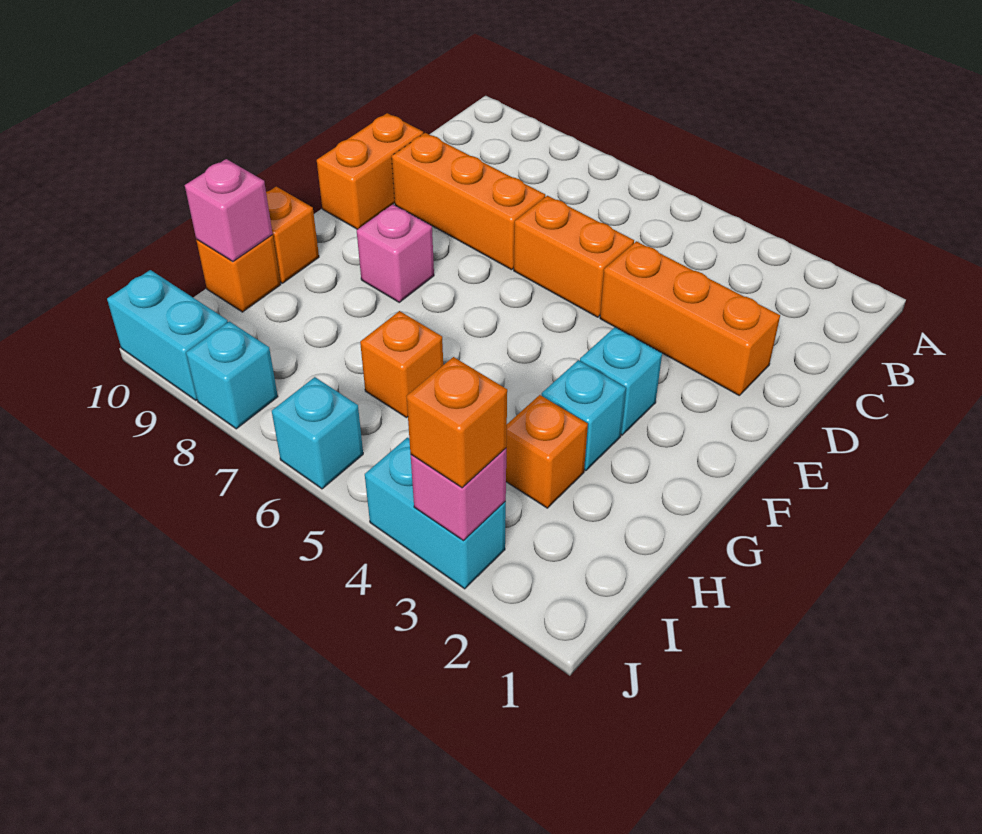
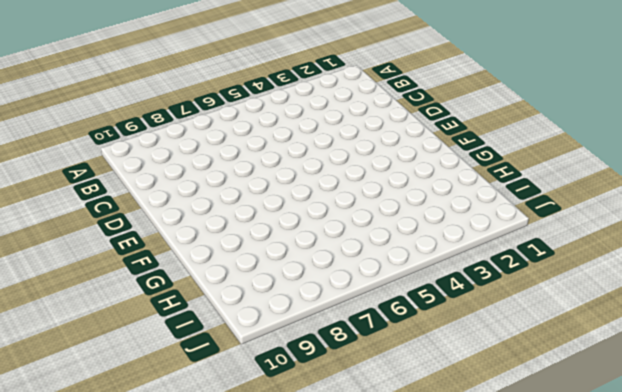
none -> orange brick D2:D4 level 1
none -> orange brick D5:D6 level 1
none -> orange brick D7:D9 level 1

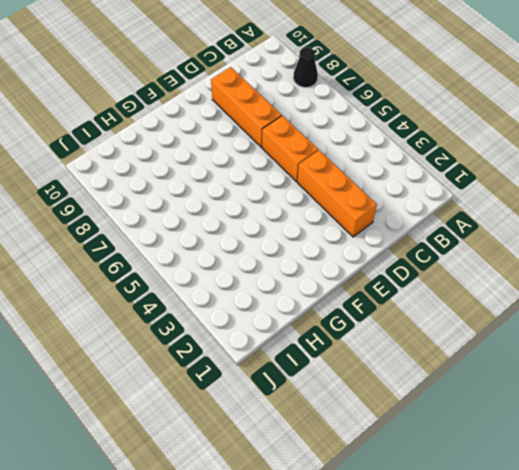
black cone A8 level 1 -> none
none -> orange brick D10:E10 level 1
none -> cyan brick F3 level 1
none -> pink brick F8 level 1

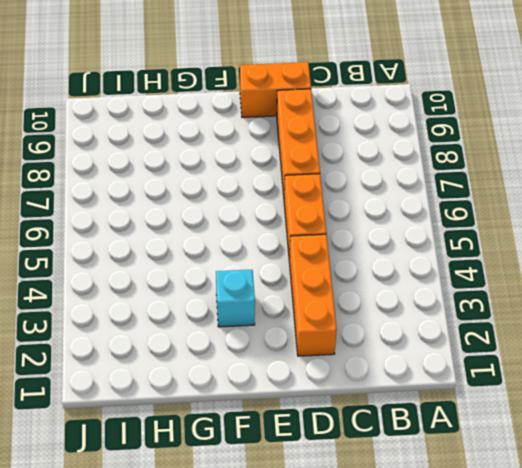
none -> pink brick F8 level 1
none -> cyan brick G3 level 1
none -> orange brick G10 level 1

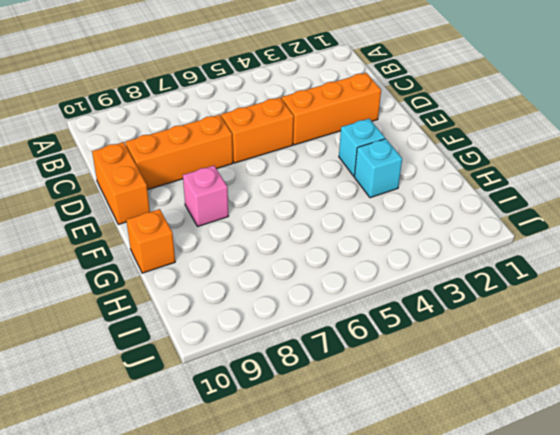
none -> orange brick H3 level 1
none -> orange brick H6 level 1
none -> orange brick H10 level 1

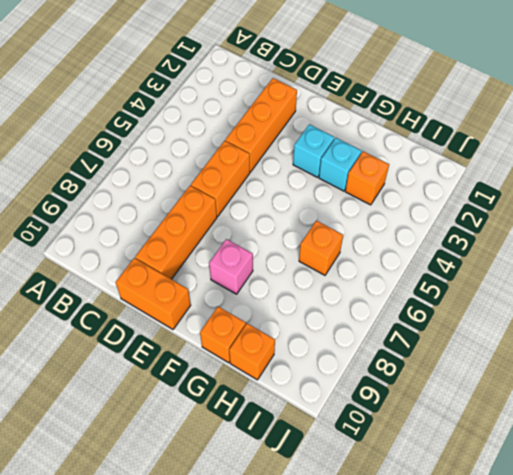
none -> cyan brick J3:J4 level 1
none -> cyan brick J6 level 1
none -> cyan brick J8 level 1

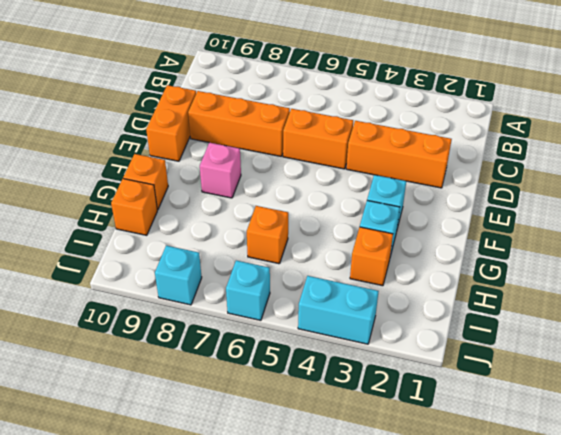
none -> cyan brick J9:J10 level 1
none -> pink brick H10 level 2
none -> pink brick J3 level 2

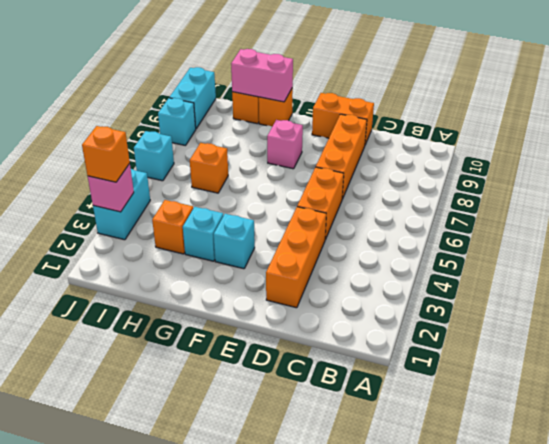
pink brick G10:H10 level 2 -> pink brick H10 level 2

